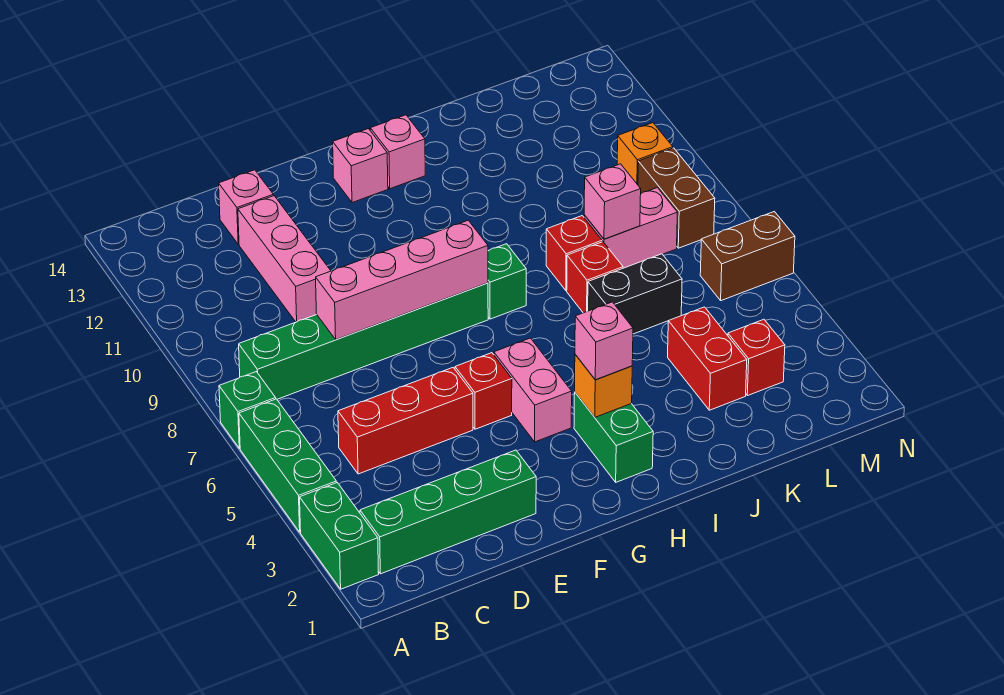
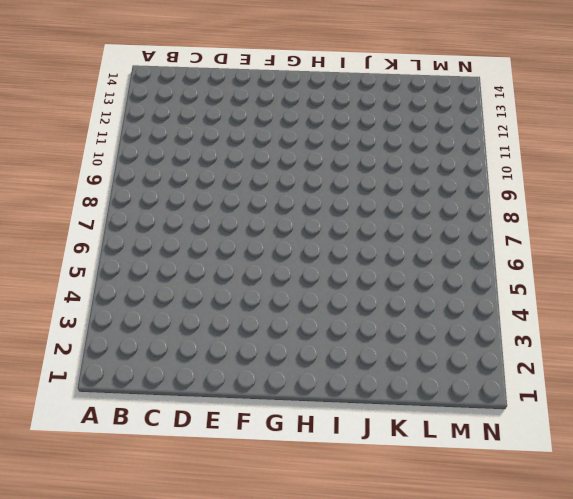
none -> green brick A2:A3 level 1
none -> green brick A4:A6 level 1
none -> green brick A7 level 1

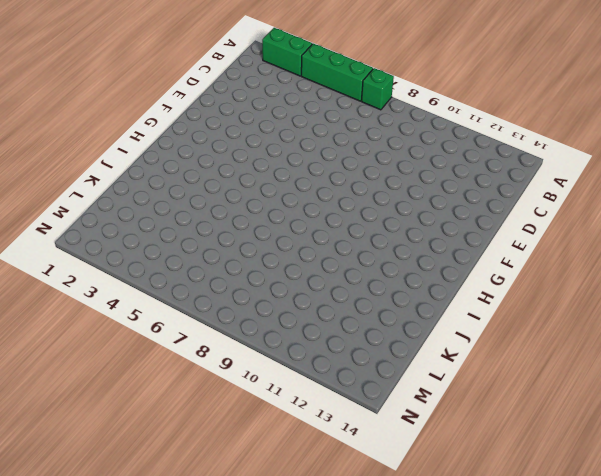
none -> green brick B2:E2 level 1
none -> green brick B8:G8 level 1
none -> red brick C5:E5 level 1

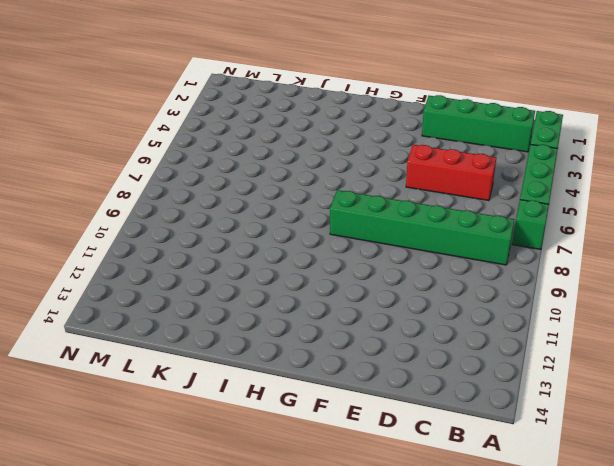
none -> pink brick D10:D12 level 1
none -> pink brick D13 level 1
none -> red brick F5 level 1

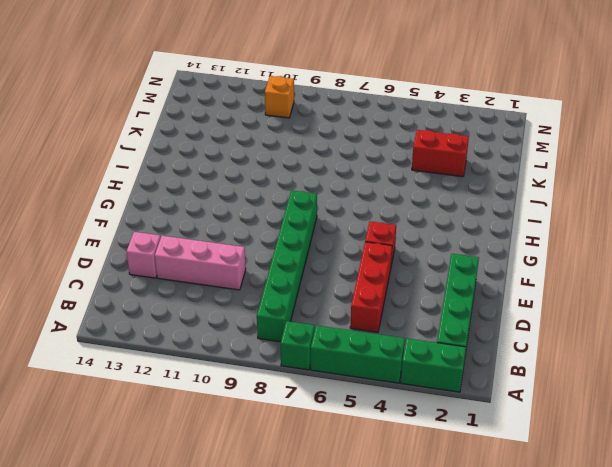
none -> pink brick G4:G5 level 1
none -> pink brick G13 level 1
none -> green brick H2:H3 level 1

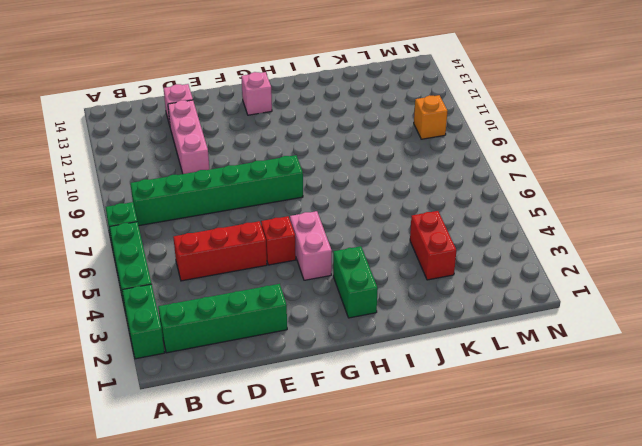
none -> green brick H8 level 1
none -> pink brick H13 level 1
none -> black brick J6:K6 level 1

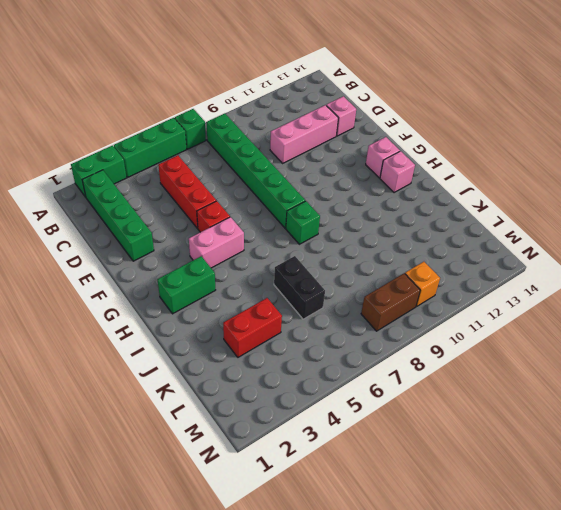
none -> red brick J7 level 1
none -> red brick J8 level 1
none -> pink brick K8:L8 level 1

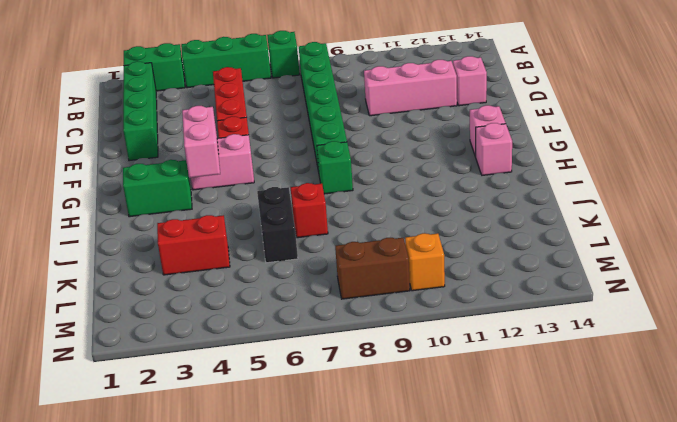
pink brick G4:H4 level 2 -> pink brick K8:L8 level 1
none -> red brick J8 level 1
none -> red brick L3 level 1
none -> brown brick M6:N6 level 1

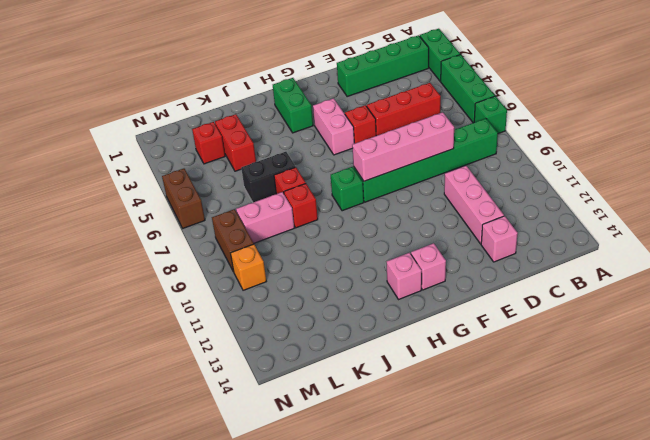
brown brick N5:N6 level 1 -> brown brick M6:N6 level 1
none -> orange brick H3 level 2
none -> pink brick K8 level 2
none -> pink brick H3 level 3

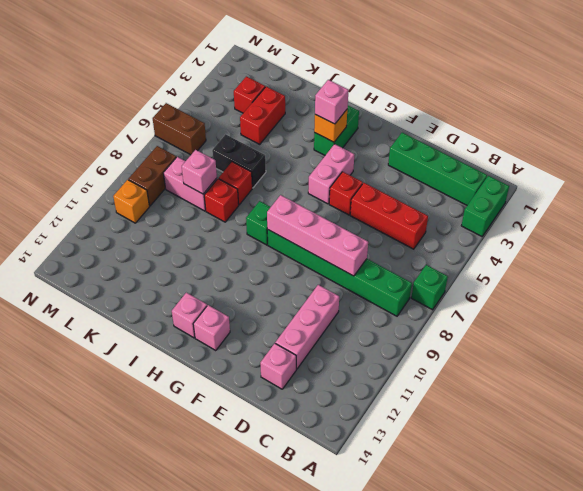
none -> green brick A4:A6 level 1

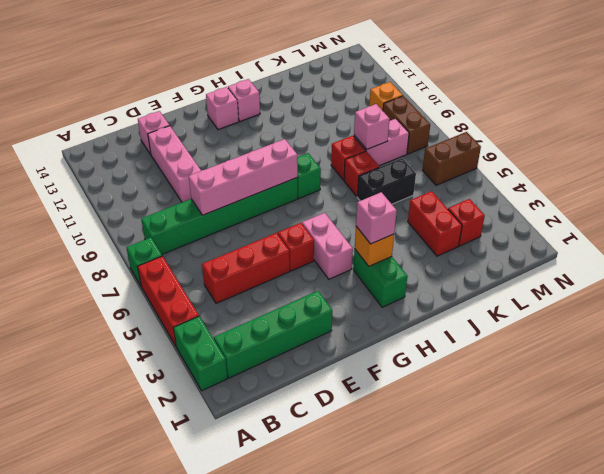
red brick A4:A6 level 1 -> green brick A4:A6 level 1

